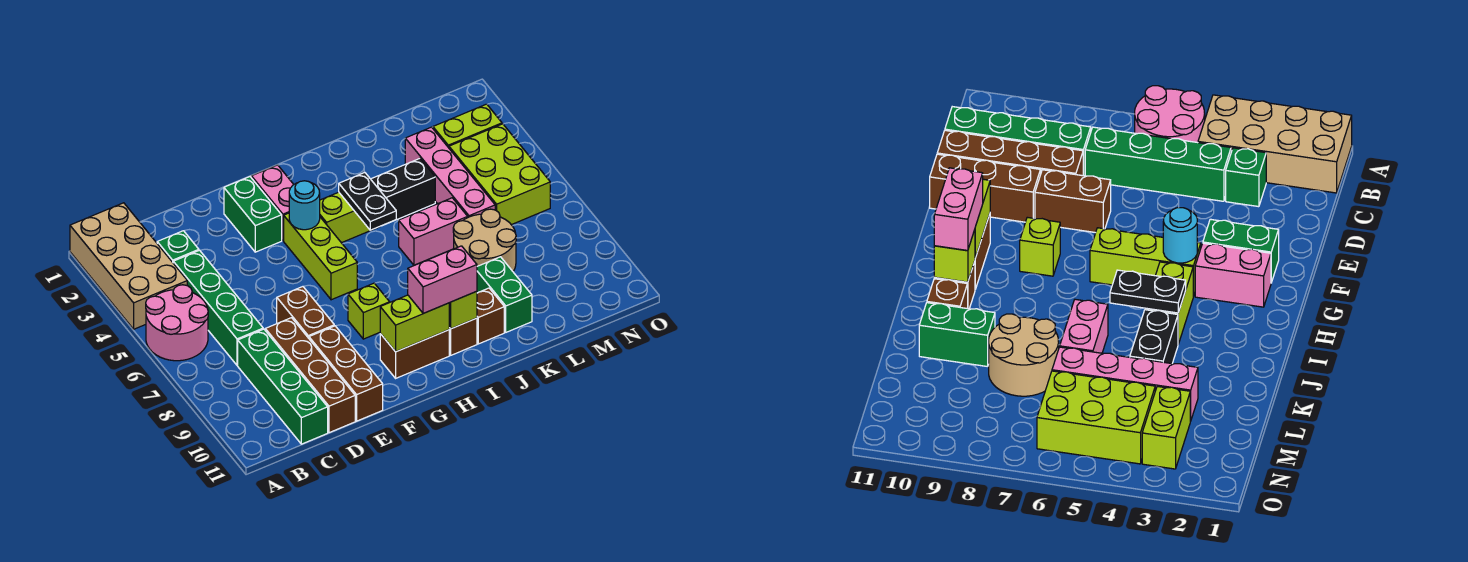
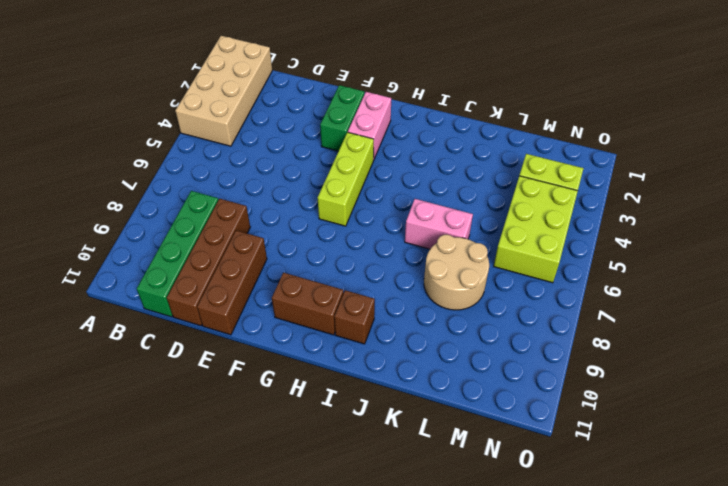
none -> pink round brick A5:B6 level 1
none -> green brick C3 level 1
none -> green brick C4:C7 level 1

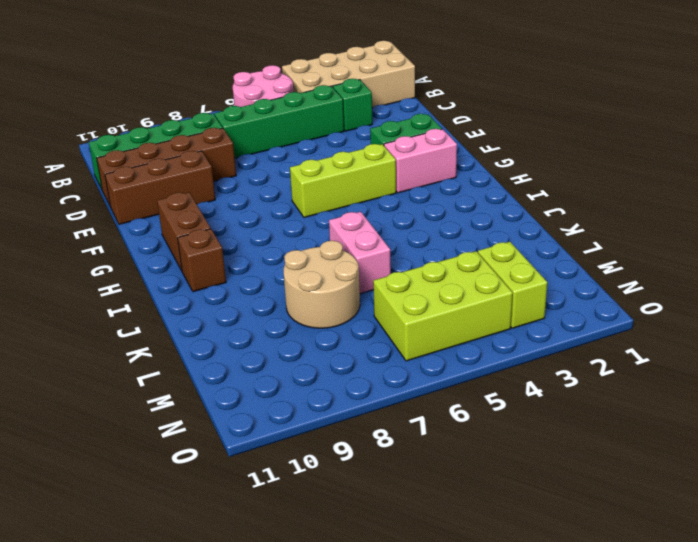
none -> brown brick E7:E8 level 1
none -> lime brick G8 level 1
none -> lime brick H4:I4 level 1

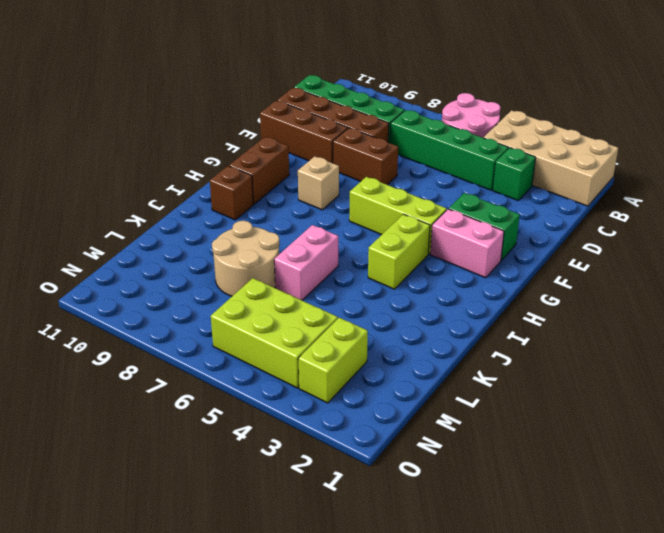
tan brick G8 level 1 -> lime brick G8 level 1
none -> black brick J4:K4 level 1
none -> brown brick J10 level 1
none -> green brick K9:K10 level 1

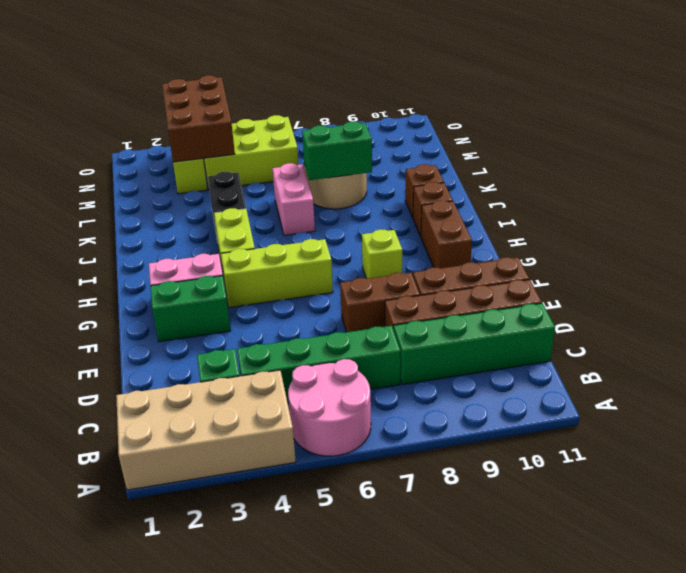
green brick K7:K8 level 2 -> green brick K9:K10 level 1
brown brick M3:O4 level 2 -> none
none -> pink brick L3:L6 level 1
none -> cyan round brick G4 level 2
none -> lime brick G10:H10 level 2

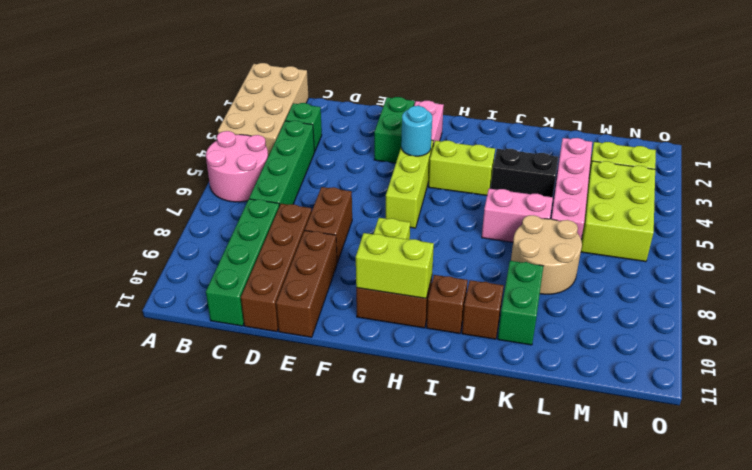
none -> black plate I4:I5 level 2
none -> lime brick I10 level 2
none -> pink brick H10:I10 level 3

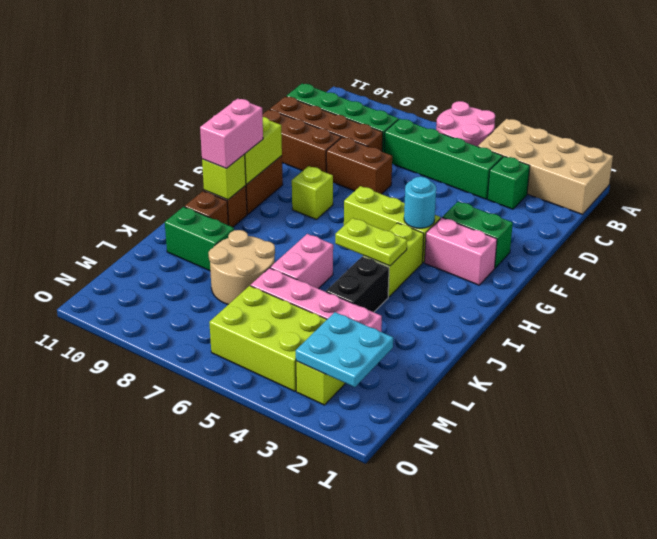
lime plate I4:I5 level 2 -> black plate I4:I5 level 2
cyan plate M2:N3 level 2 -> none

